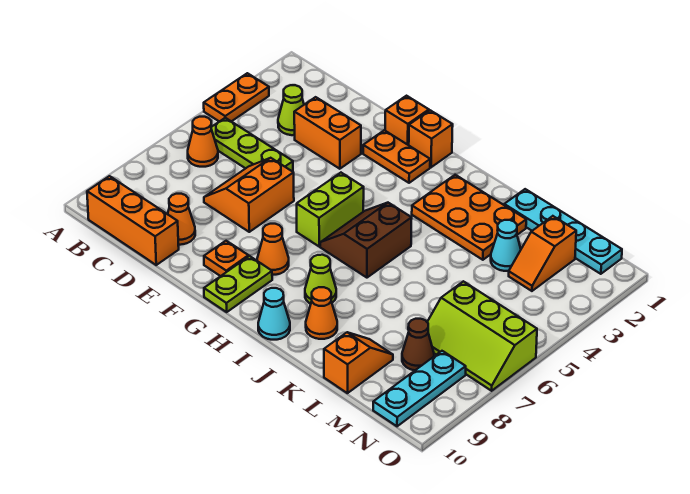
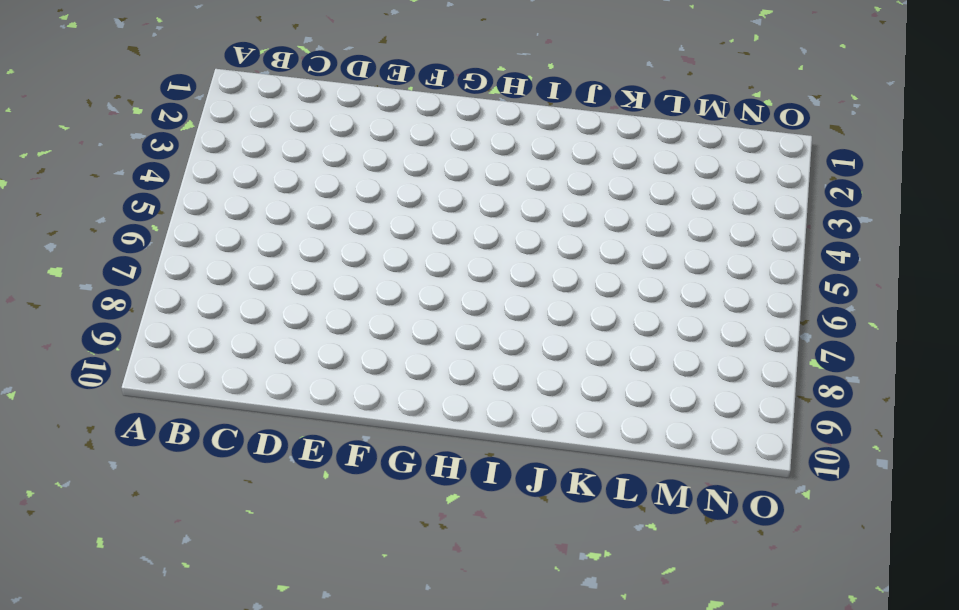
none -> orange plate A3:A4 level 1
none -> lime plate B5:D5 level 1
none -> orange cone B6 level 1

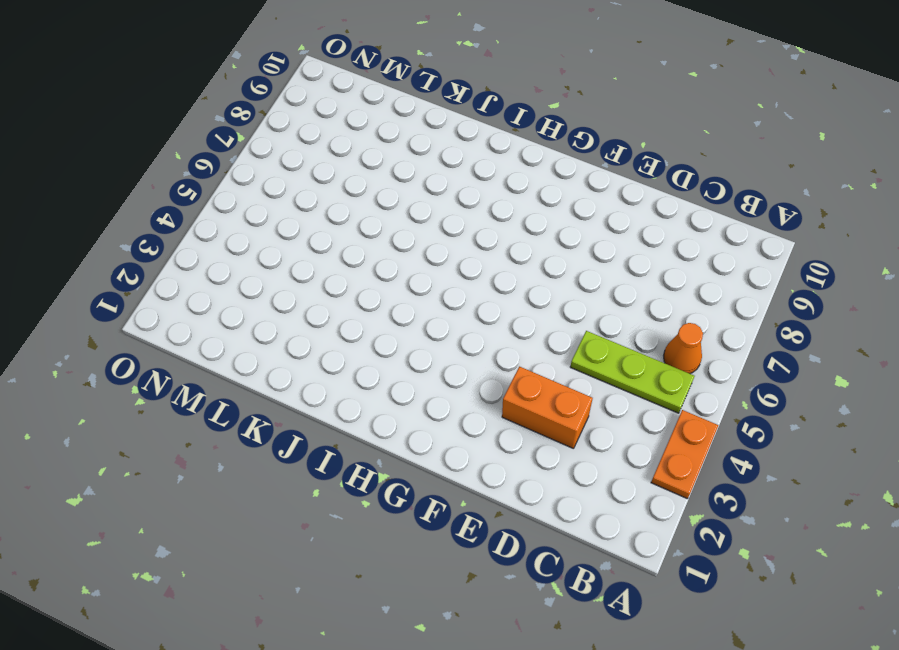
none -> orange brick B10:D10 level 1
none -> lime cone C3 level 1
none -> orange slope D6:E7 level 1 top E

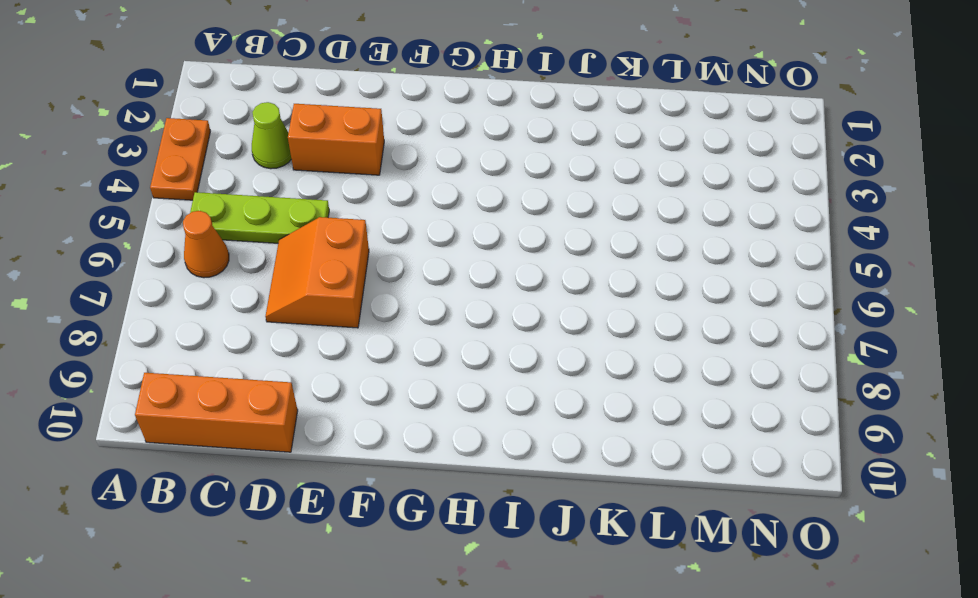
none -> orange cone D9 level 1
none -> orange brick F1 level 1
none -> orange plate F2:G2 level 1

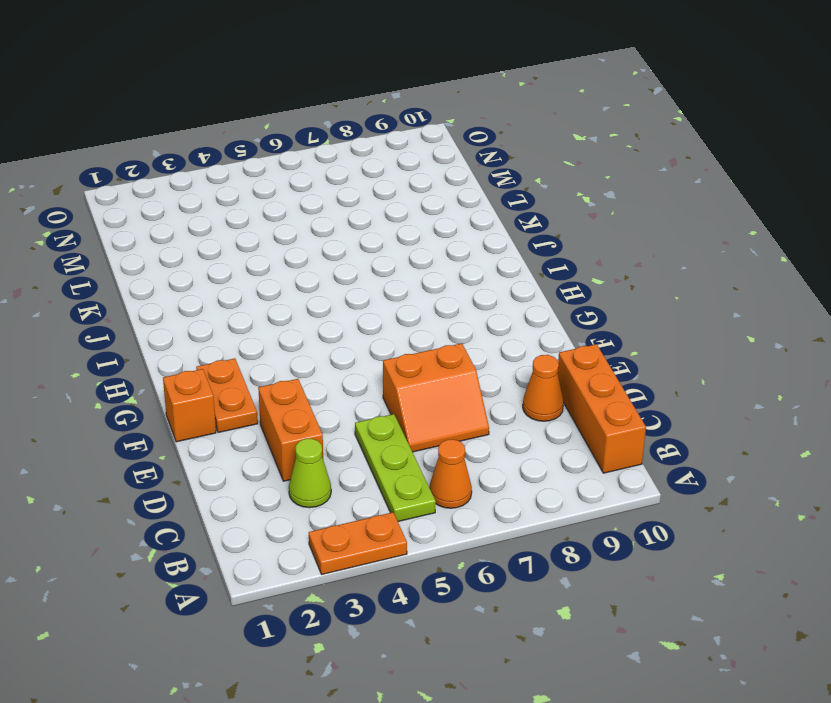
none -> orange plate F9 level 1
none -> orange brick G1 level 1
none -> lime brick G5:G6 level 1

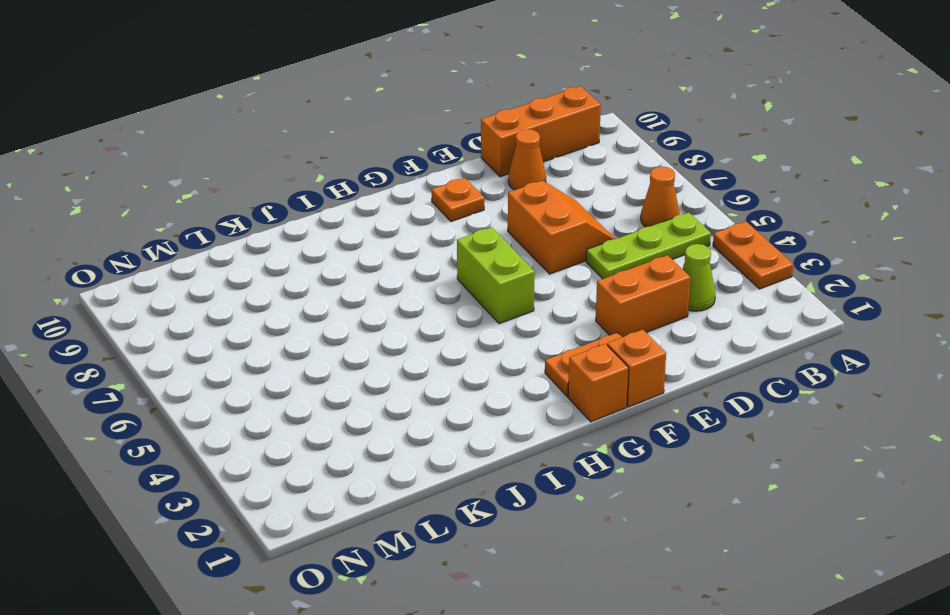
none -> orange cone G8 level 1
none -> lime plate G9:G10 level 1
none -> brown slope H5:I6 level 1 top I

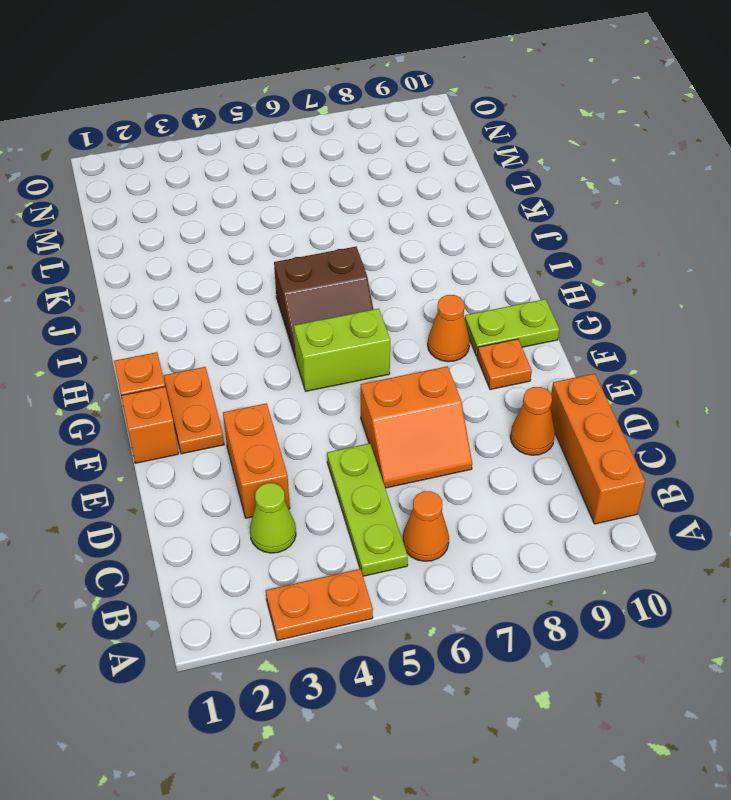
none -> orange plate I2:K3 level 1
none -> lime cone I8 level 1
none -> cyan cone I10 level 1

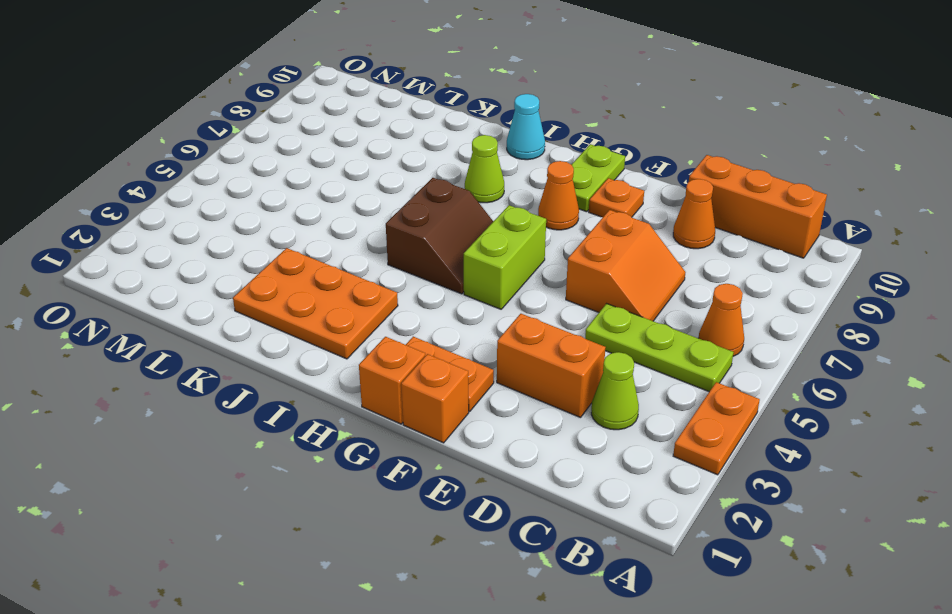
none -> orange cone J9 level 1
none -> cyan plate K1:N1 level 1
none -> cyan cone L3 level 1

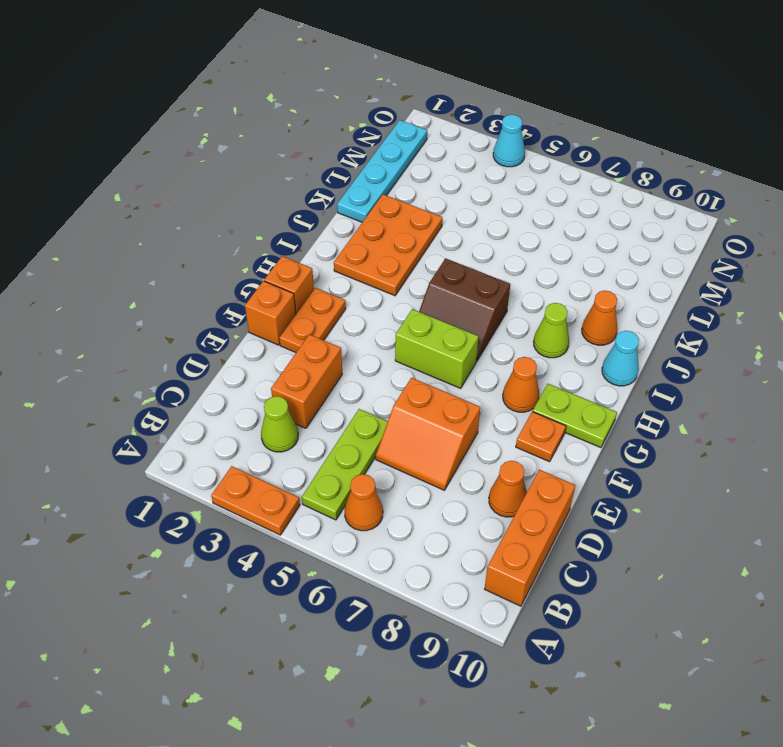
cyan cone O4 level 1 -> cyan cone L3 level 1
none -> orange slope L9:L10 level 1 top 10
none -> orange slope M2:M3 level 1 top 2
none -> lime slope M6:O7 level 1 top 6

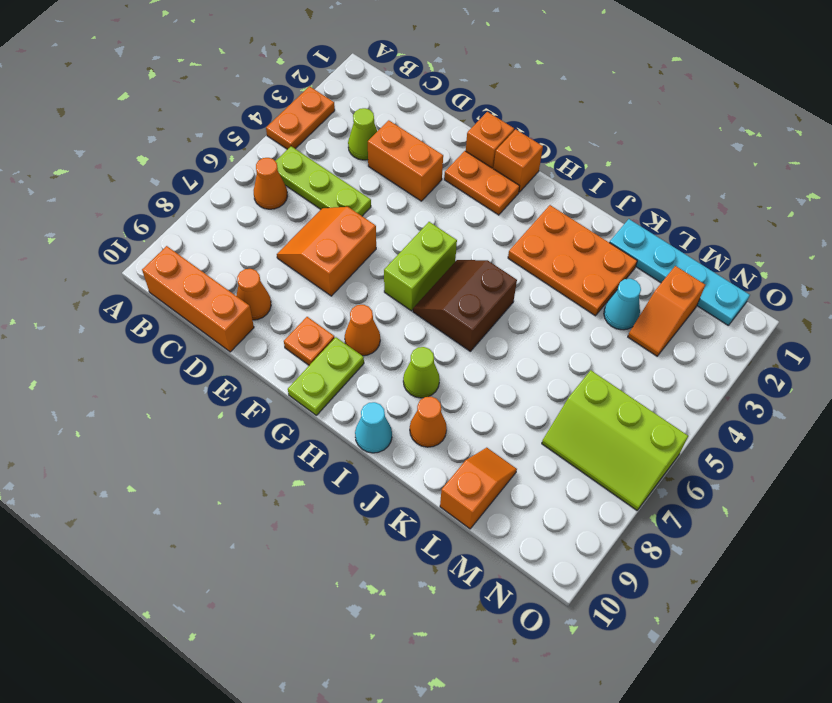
none -> brown cone M8 level 1
none -> cyan plate N8:N10 level 1

